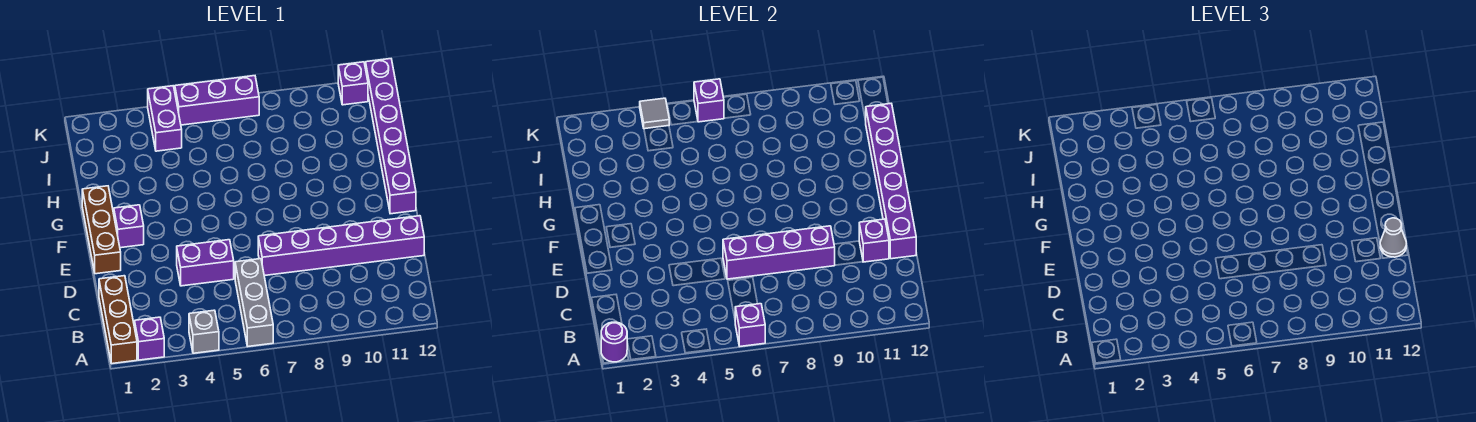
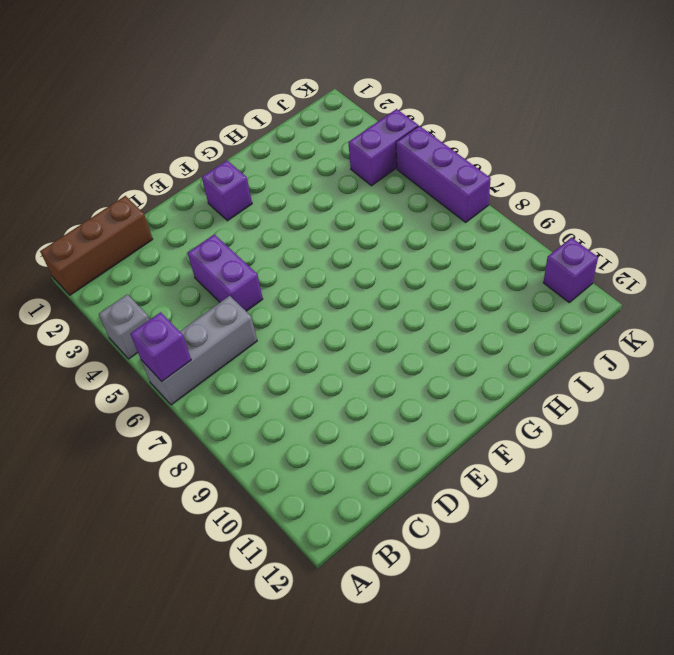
none -> purple brick A2 level 1
none -> purple brick D7:D12 level 1
none -> brown brick E1:G1 level 1

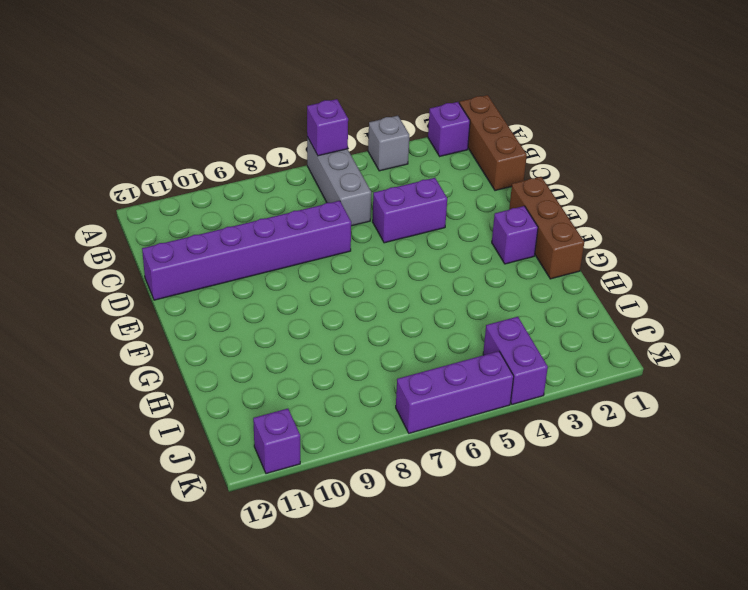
none -> purple brick F12:K12 level 1
none -> purple round brick A1 level 2
none -> purple brick D6:D9 level 2

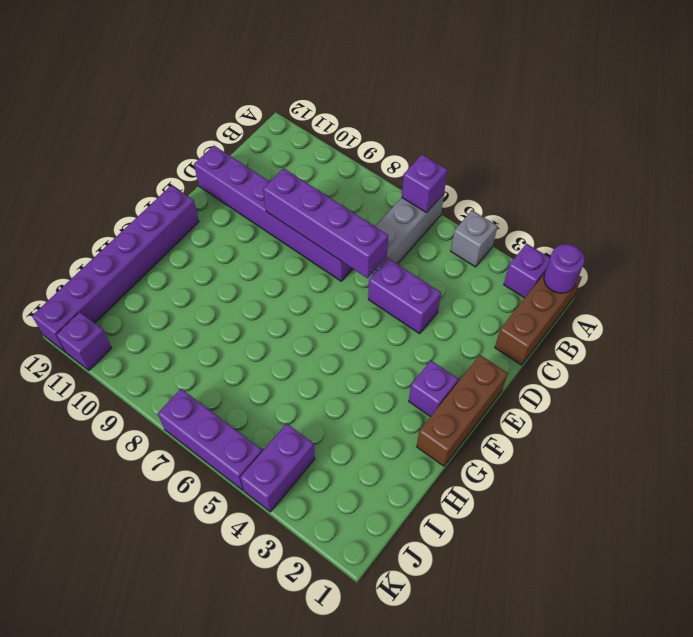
none -> purple brick D11 level 2
none -> purple brick D12:I12 level 2
none -> grey tile K4 level 2

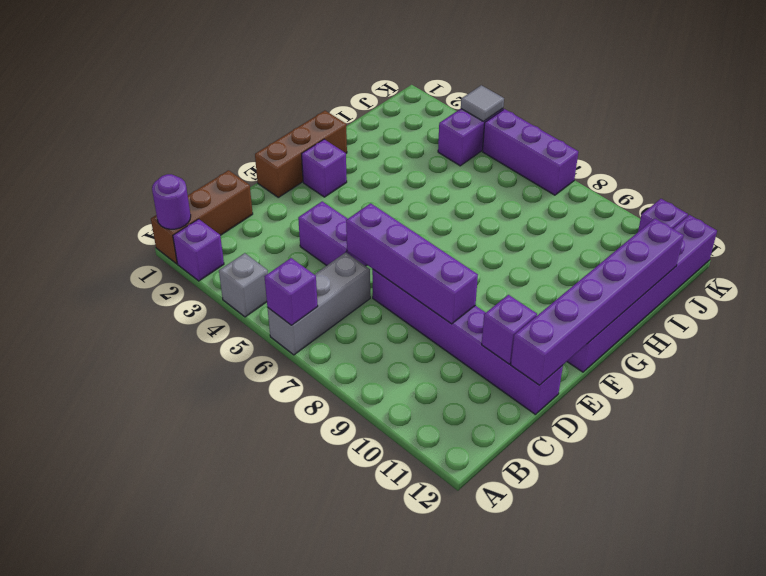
none -> purple brick K6 level 2
none -> grey cone D12 level 3

